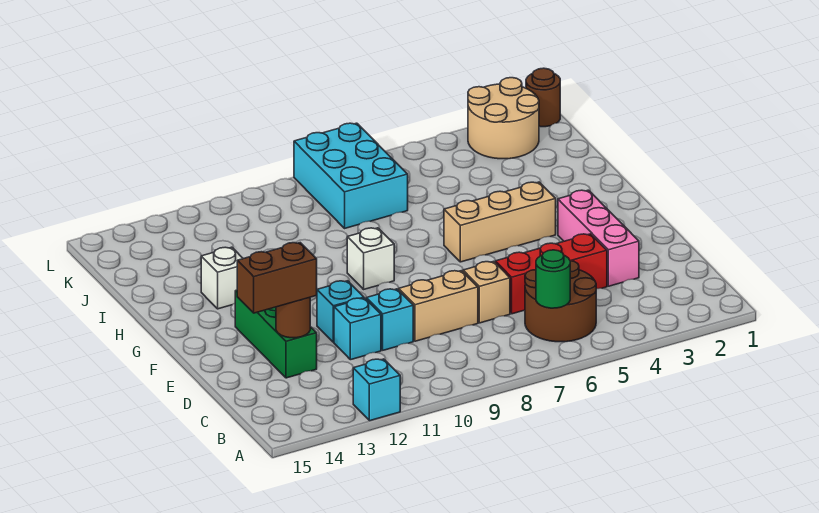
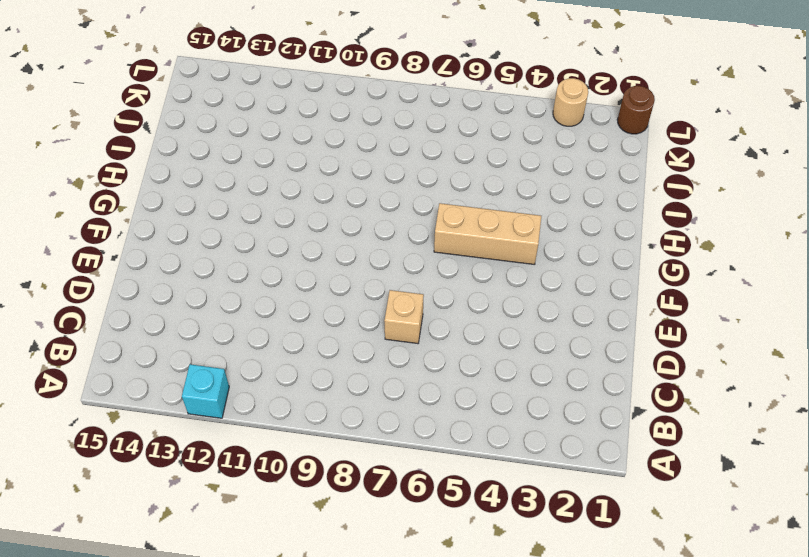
tan round brick L3 level 1 -> tan round brick K2:L3 level 1
none -> brown round brick B5:C6 level 1
none -> pink brick D3:F3 level 1
none -> red brick D4:D6 level 1

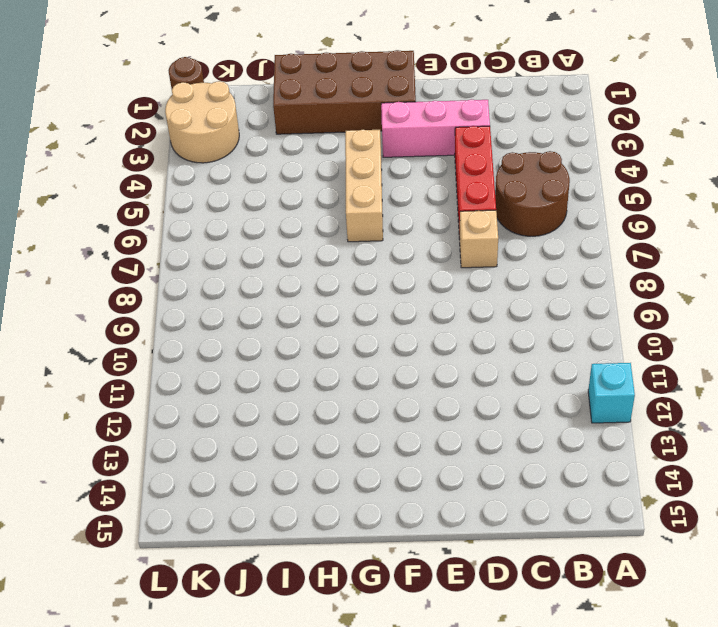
brown brick F1:I2 level 1 -> none
none -> tan brick D8:D9 level 1
none -> cyan brick D10 level 1
none -> cyan brick D11 level 1

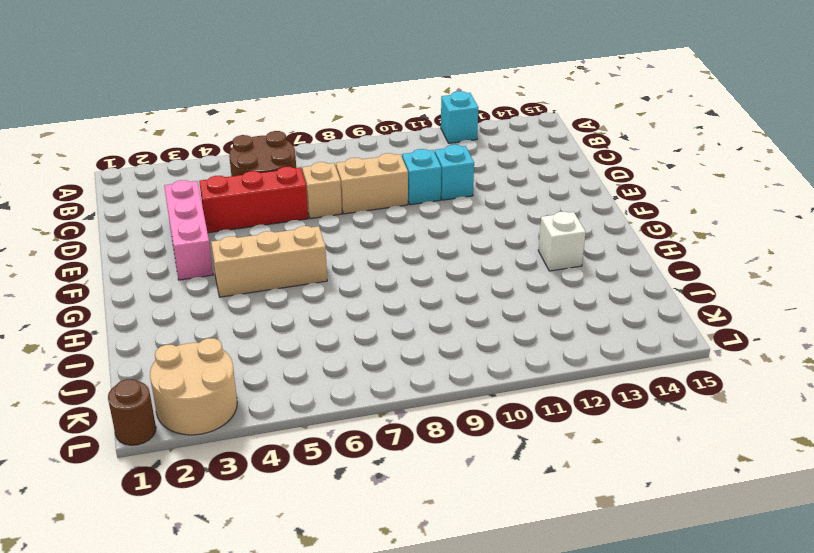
none -> green brick D13:F13 level 1
none -> cyan brick E11 level 1
none -> white brick G9 level 1

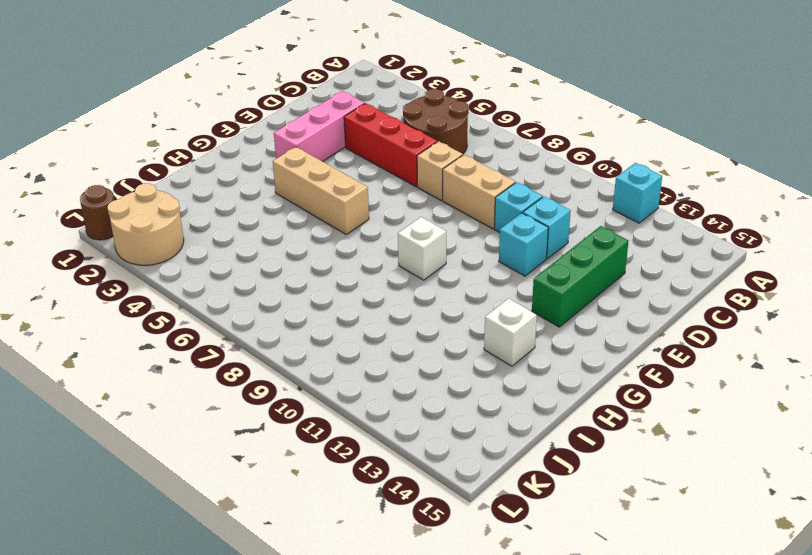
none -> cyan brick J7:L8 level 1
none -> green round brick B6 level 2
none -> brown round brick D13 level 2

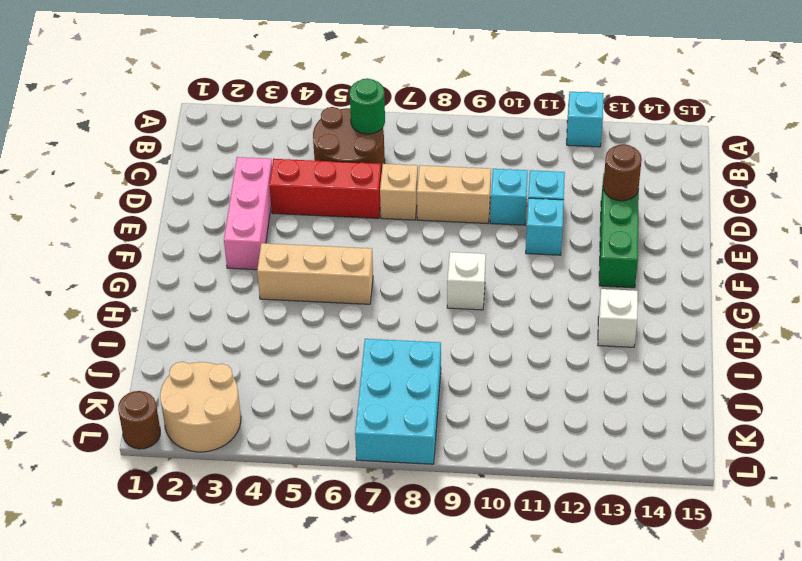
none -> brown brick D13:D14 level 3

